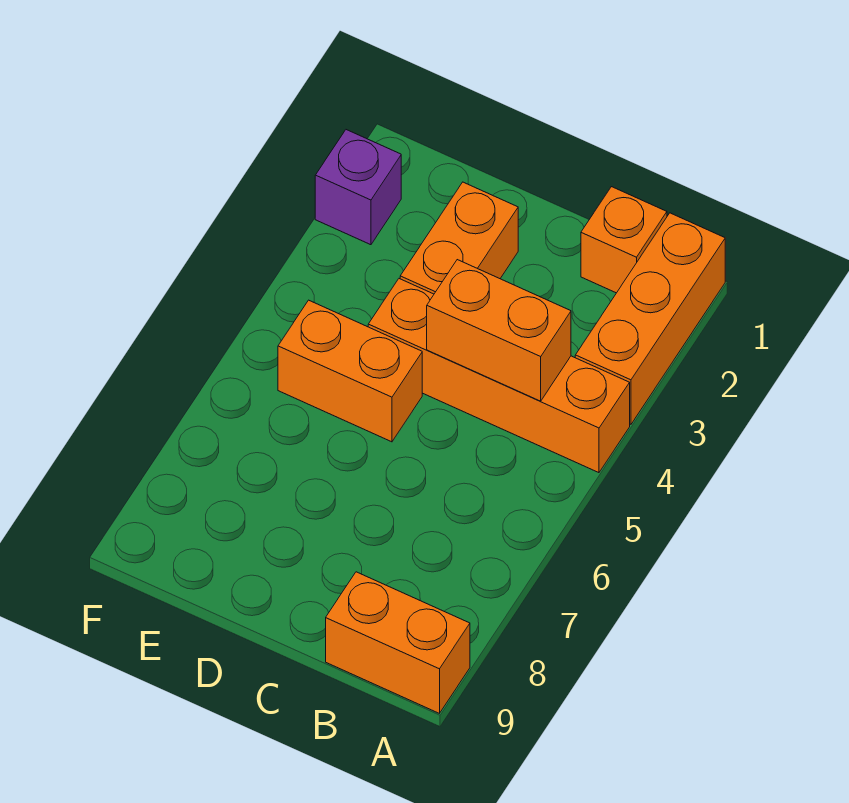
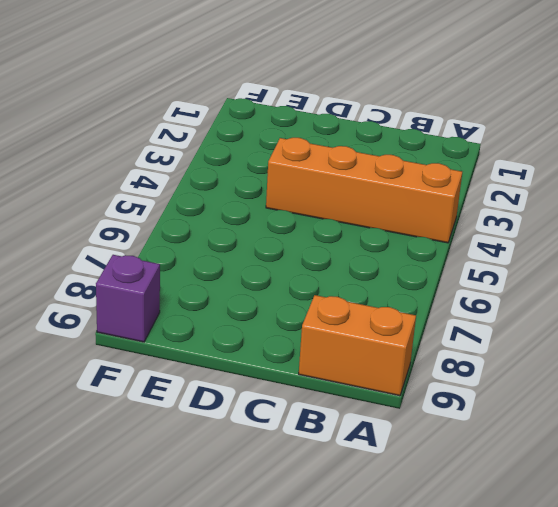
purple brick F9 level 1 -> purple brick F2 level 1
none -> orange brick A1:A3 level 1
none -> orange brick B1 level 1

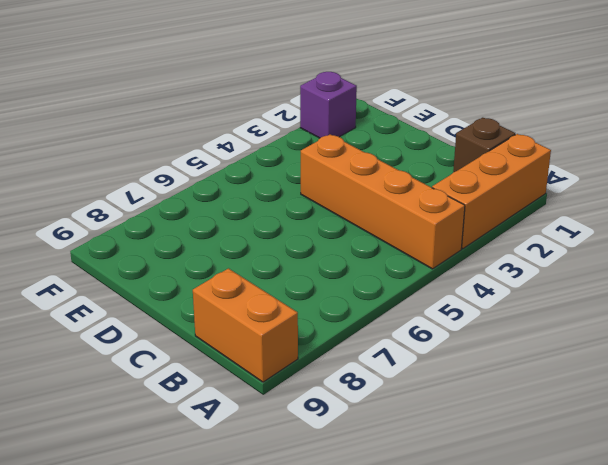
brown brick B1 level 1 -> orange brick B1 level 1
none -> orange brick D2:D3 level 1
none -> orange brick D5:E5 level 1

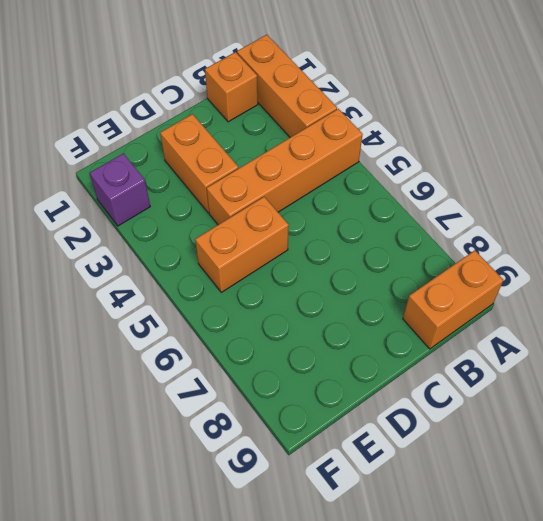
none -> orange brick B4:C4 level 2

